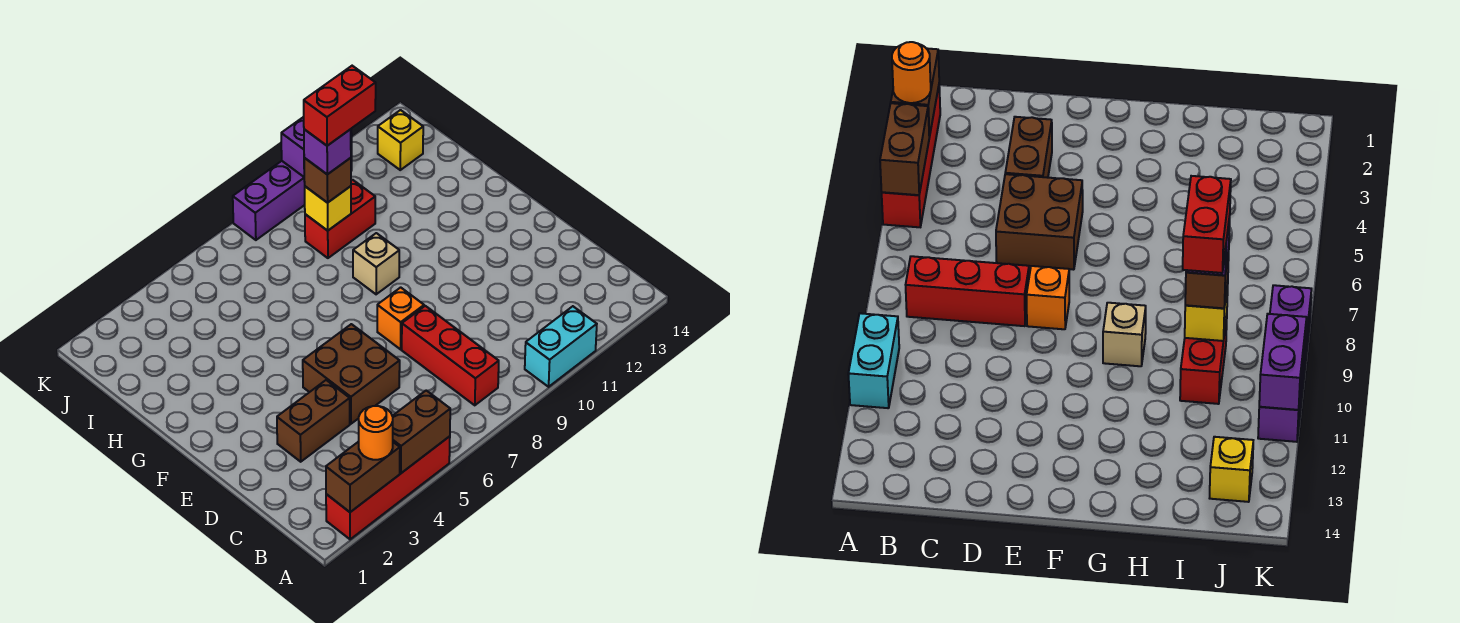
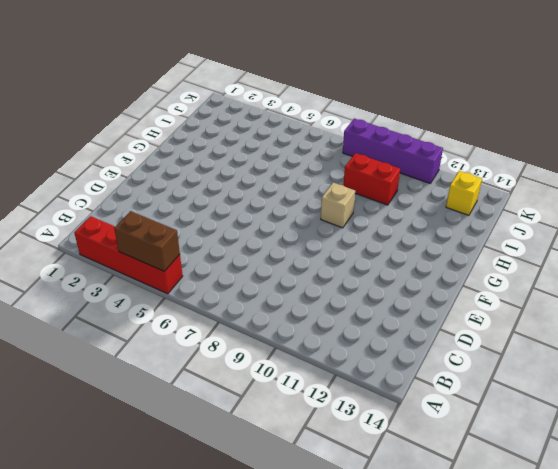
none -> cyan brick A10:A11 level 1
none -> red brick B8:D8 level 1
none -> brown brick D3:D4 level 1

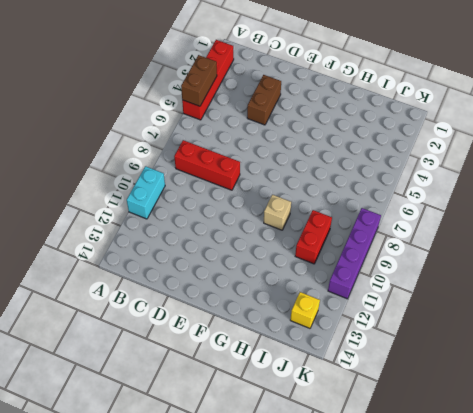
none -> brown brick D5:E6 level 1
none -> orange brick E8 level 1
none -> brown brick A2:A3 level 2

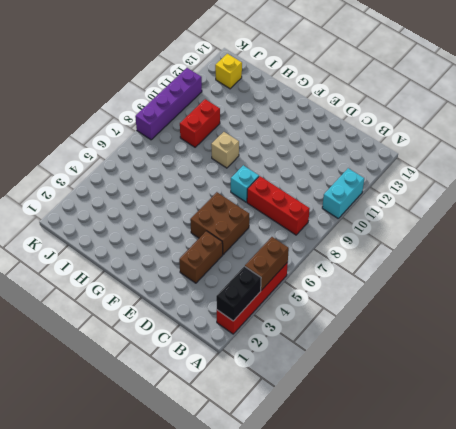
black brick A2:A3 level 2 -> brown brick A2:A3 level 2
cyan brick E8 level 1 -> orange brick E8 level 1
none -> yellow brick I9 level 2
none -> purple brick K10:K11 level 2
none -> orange round brick A3 level 3

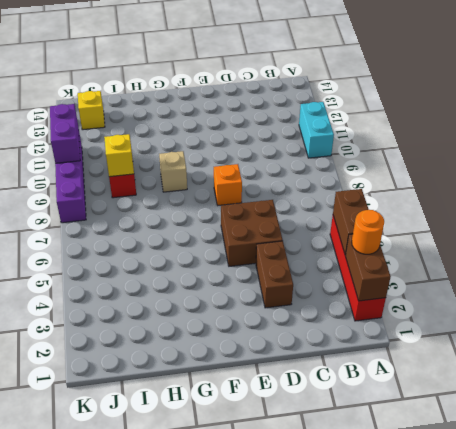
none -> red brick B8:D8 level 1
none -> brown brick I9 level 3
none -> purple brick I9 level 4

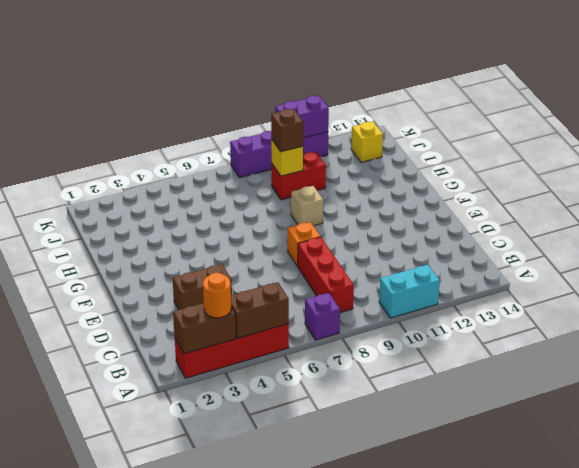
purple brick A7 level 1 -> purple brick I9 level 4
none -> brown brick D5:E6 level 1
none -> red brick I9:I10 level 5

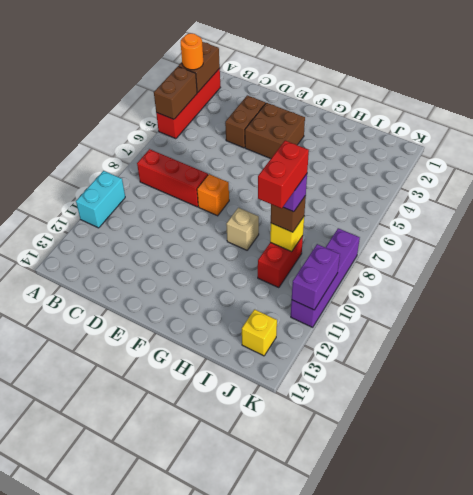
brown brick E3:F4 level 1 -> brown brick D5:E6 level 1

